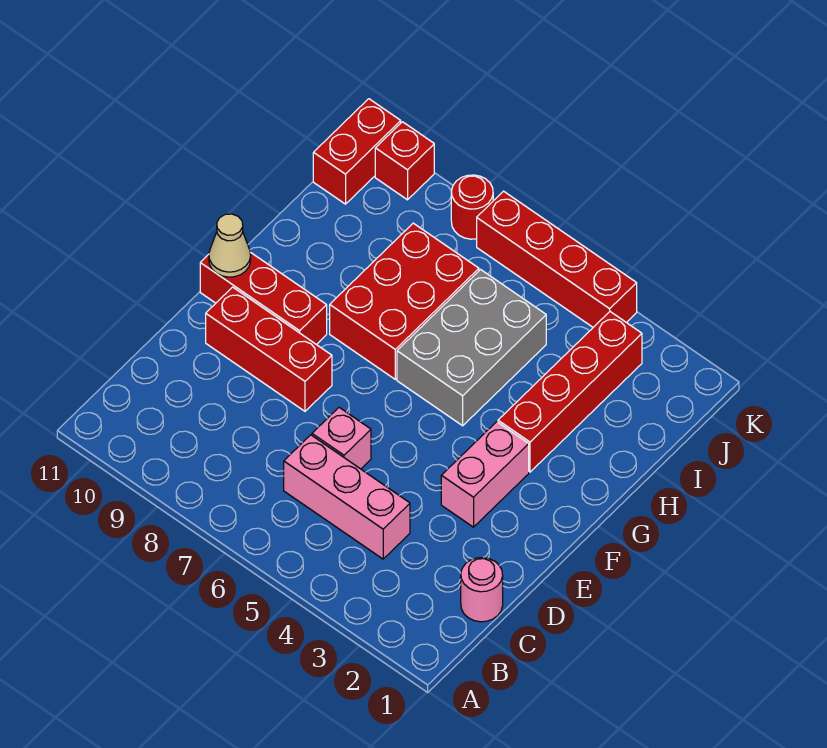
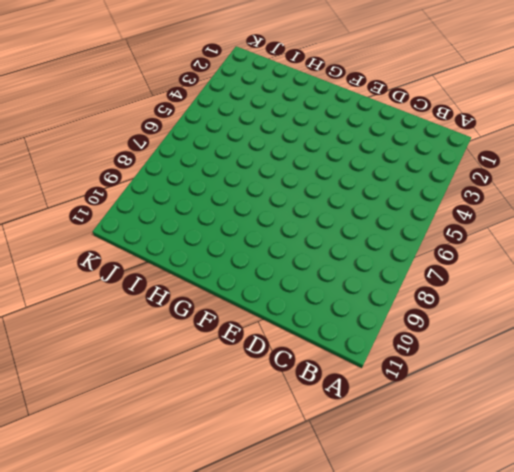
none -> pink round brick C1 level 1
none -> pink brick C4:C6 level 1
none -> pink brick D6 level 1

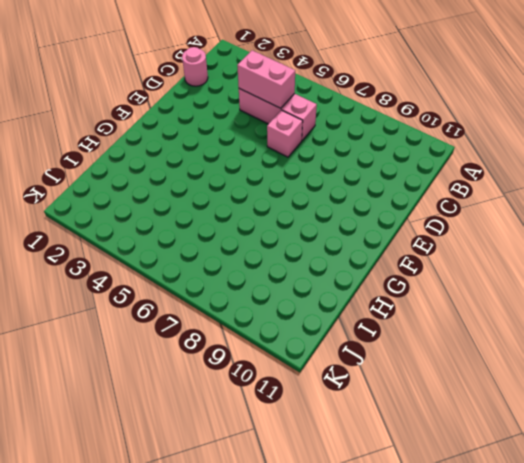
pink brick C4:C5 level 2 -> pink brick E3:F3 level 1
none -> red brick E8:E10 level 1
none -> red brick F9:F11 level 1
none -> red brick G3:J3 level 1

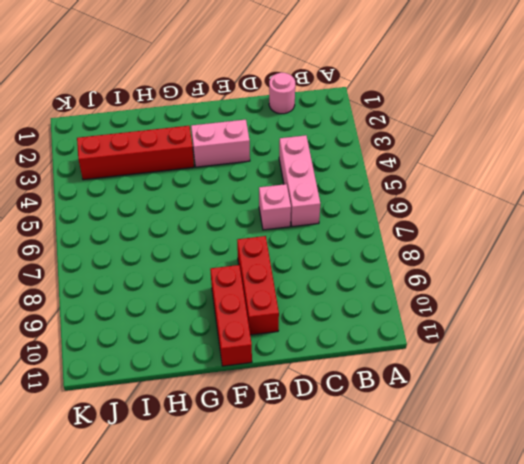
none -> grey brick G5:I6 level 1
none -> red brick G7:I8 level 1
none -> red brick J11:K11 level 1

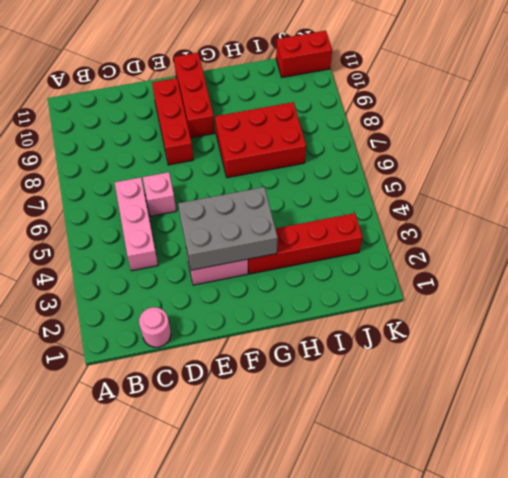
grey brick E3:G4 level 2 -> grey brick G5:I6 level 1
none -> red brick K4:K7 level 1
none -> red round brick K8 level 1
none -> red brick K10 level 1

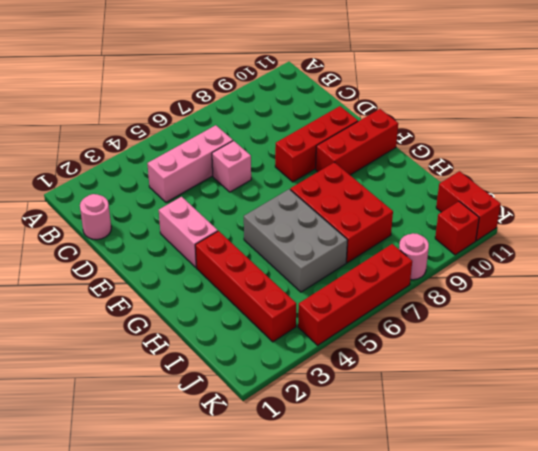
pink round brick K8 level 1 -> red round brick K8 level 1
none -> tan cone F11 level 2

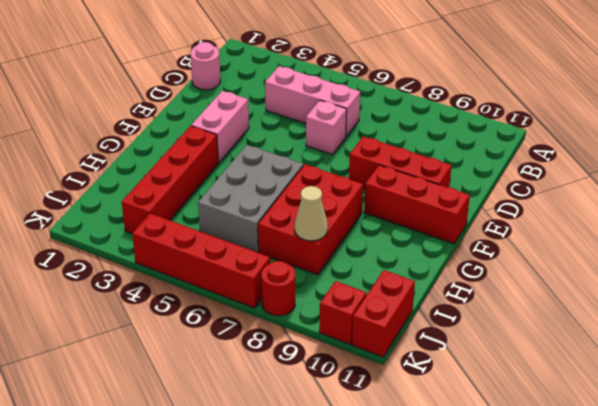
tan cone I8 level 2 -> tan cone F11 level 2

